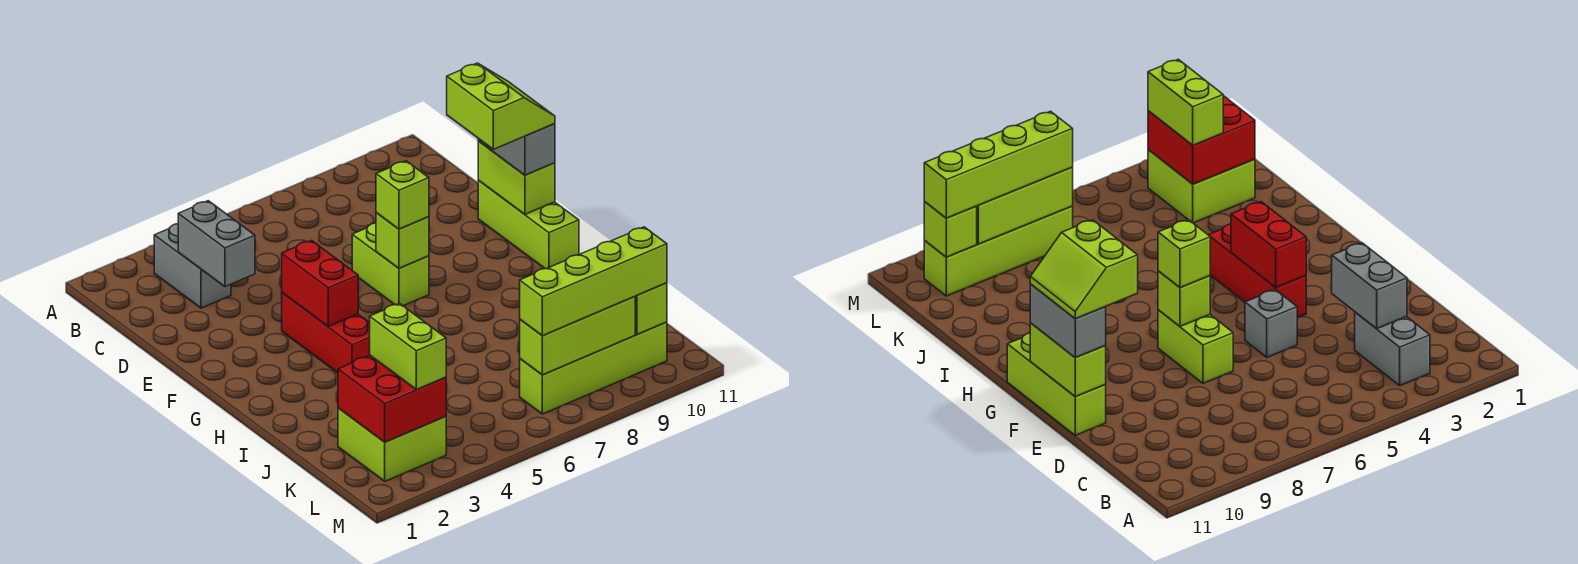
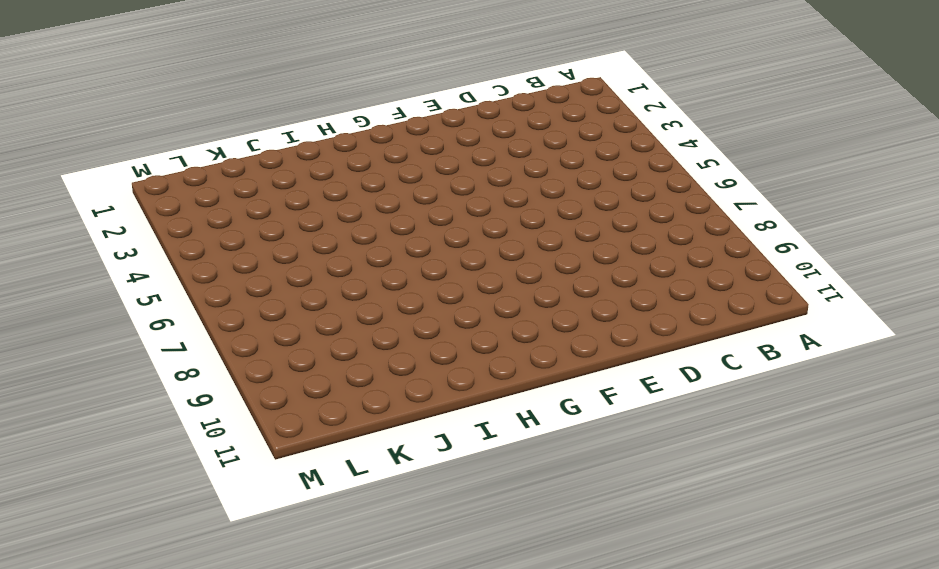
none -> grey brick B3:C3 level 1
none -> grey brick E5 level 1
none -> lime brick E7:F7 level 1

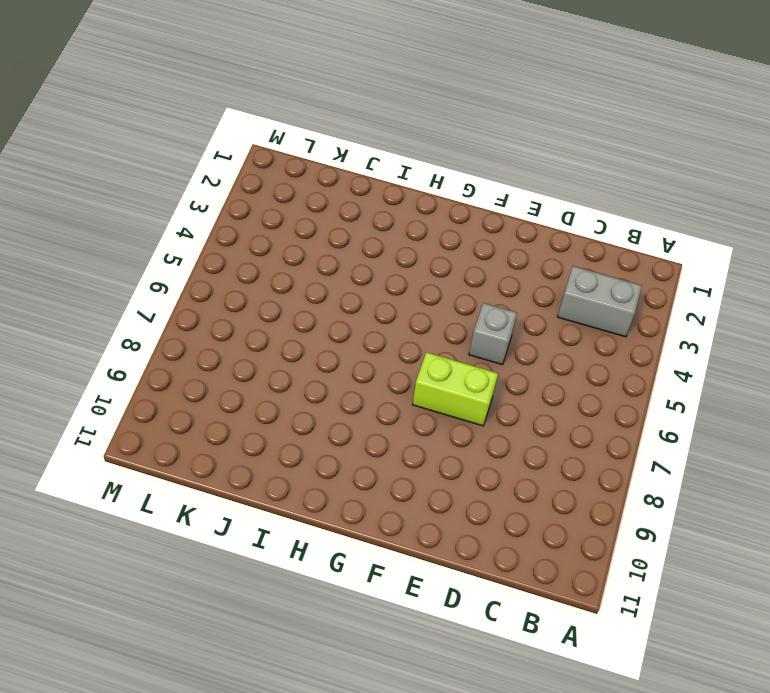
none -> lime brick E11:G11 level 1
none -> red brick F4:H4 level 1
none -> lime brick K2:L3 level 1

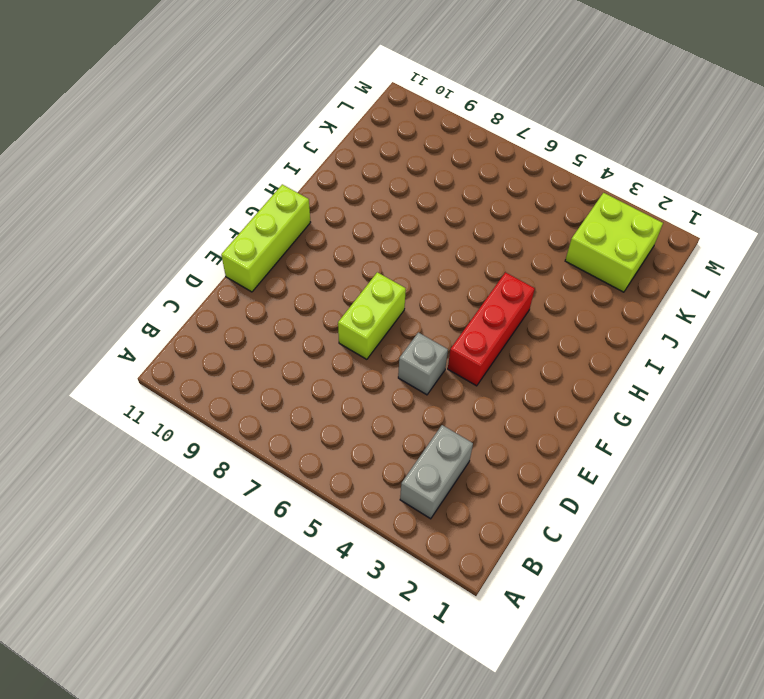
none -> lime brick L7:L10 level 1
none -> grey brick C3:D3 level 2
none -> lime brick E11:F11 level 2

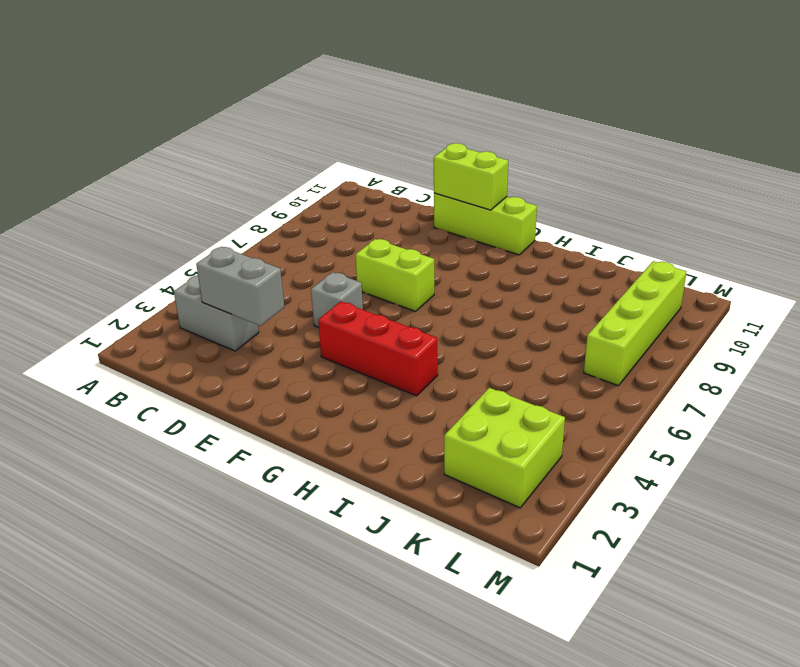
none -> red brick F4:G4 level 2
none -> lime brick F7 level 2
none -> red brick K2:L3 level 2

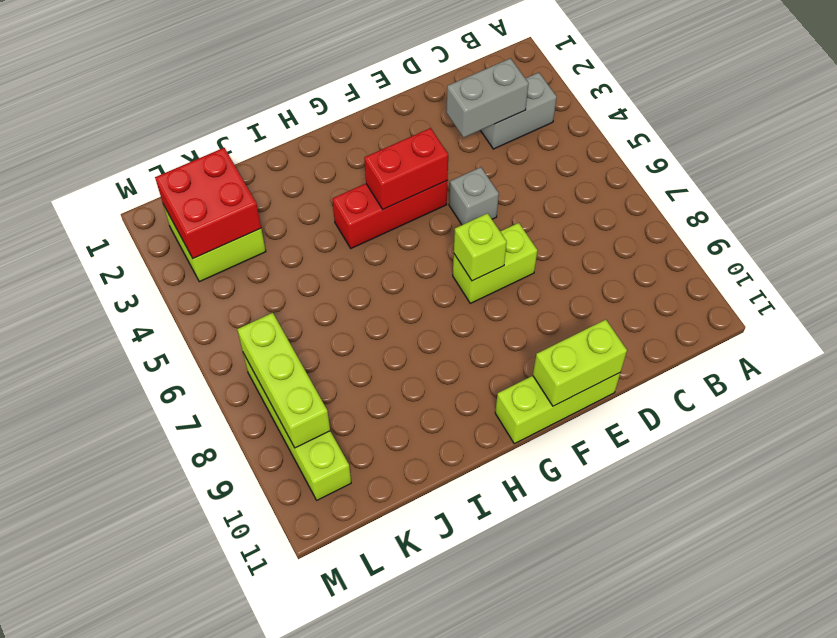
none -> lime brick L10 level 2
none -> grey brick E11:F11 level 3
none -> lime brick F7 level 3

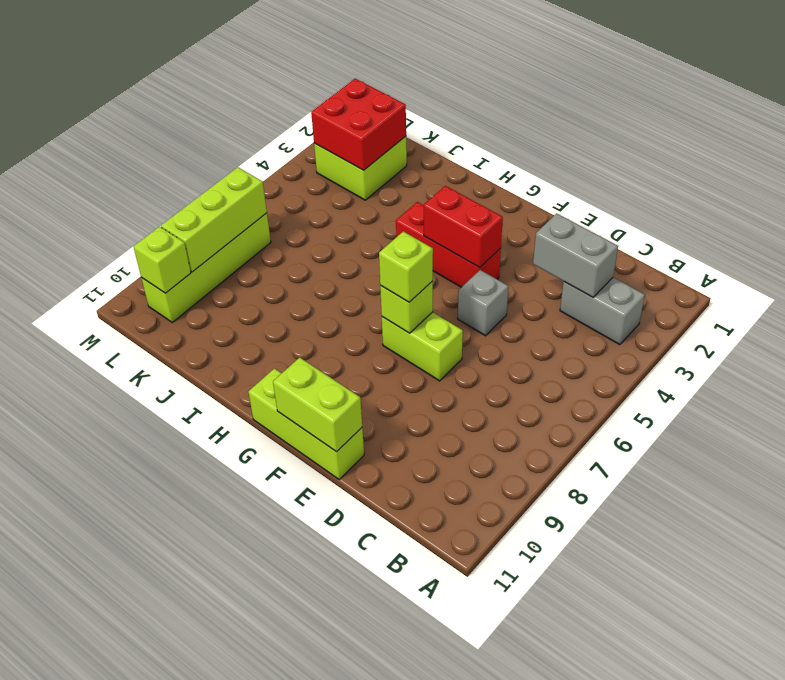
none -> grey brick E11:F11 level 3
none -> lime brick K3:L3 level 3
none -> lime brick L7:L10 level 3

